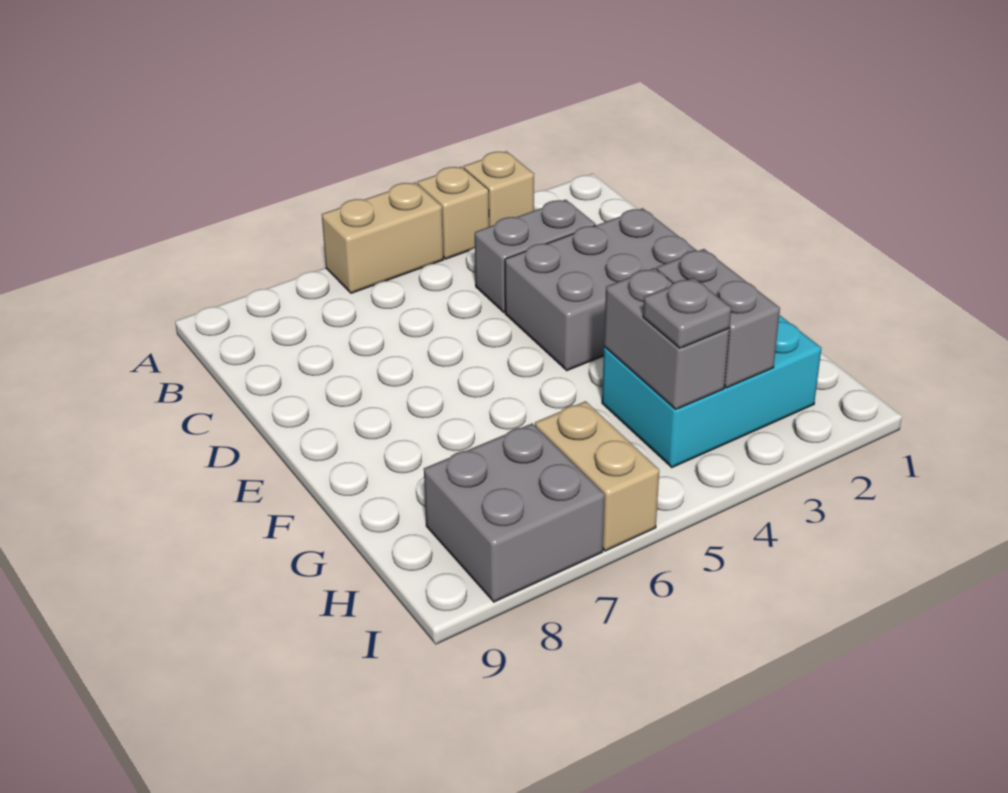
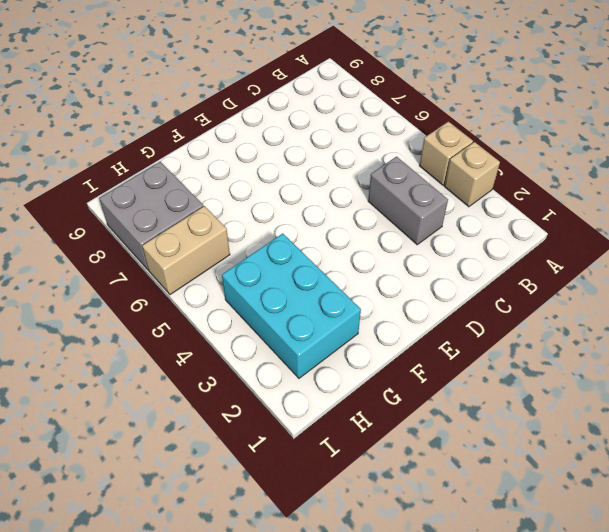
none -> tan brick A5:A6 level 1
none -> grey brick D2:E4 level 1

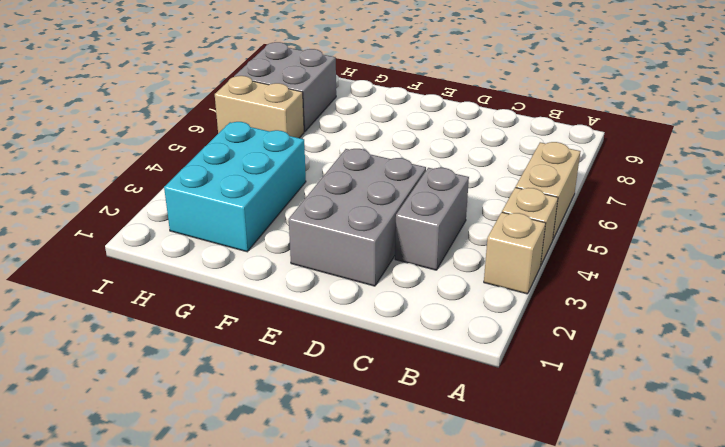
none -> grey brick G3:H3 level 2
none -> grey brick G4:H4 level 2

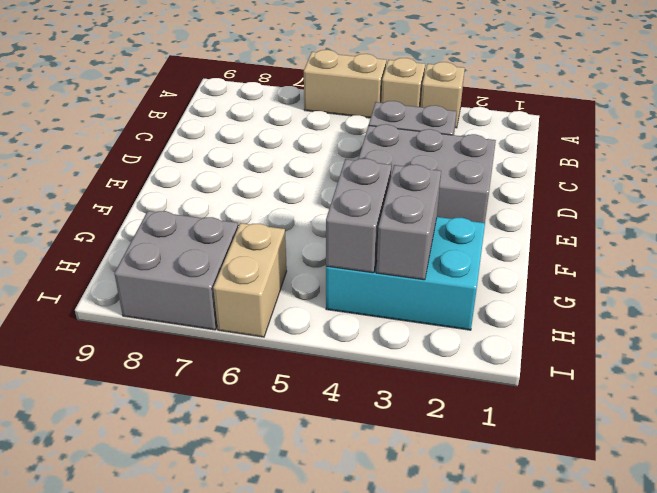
none -> grey plate H4 level 3

